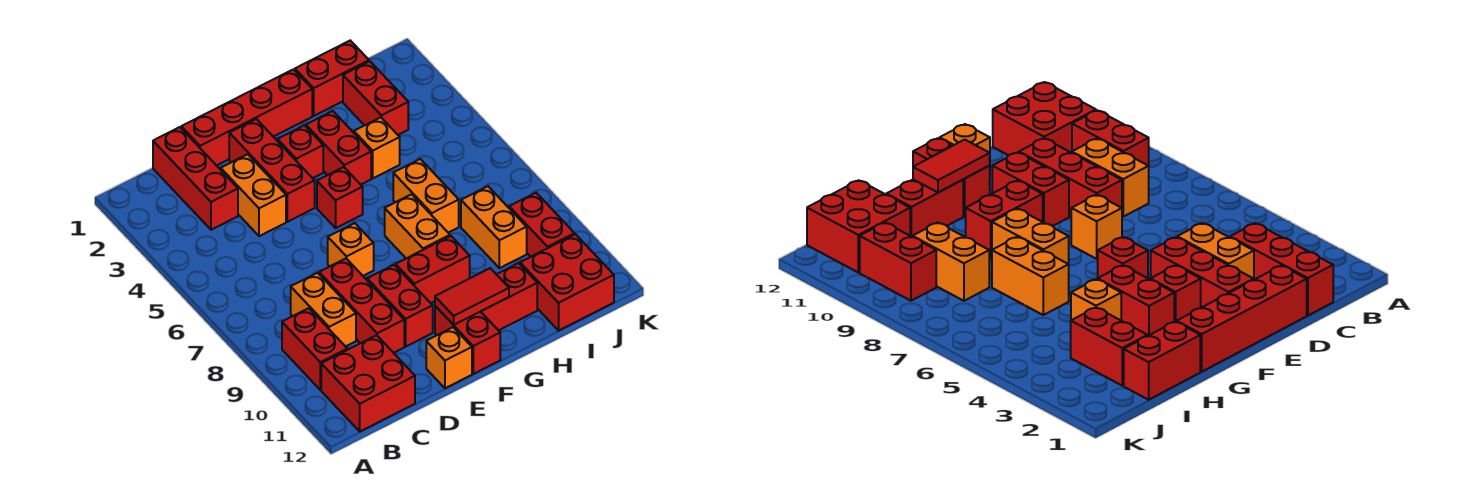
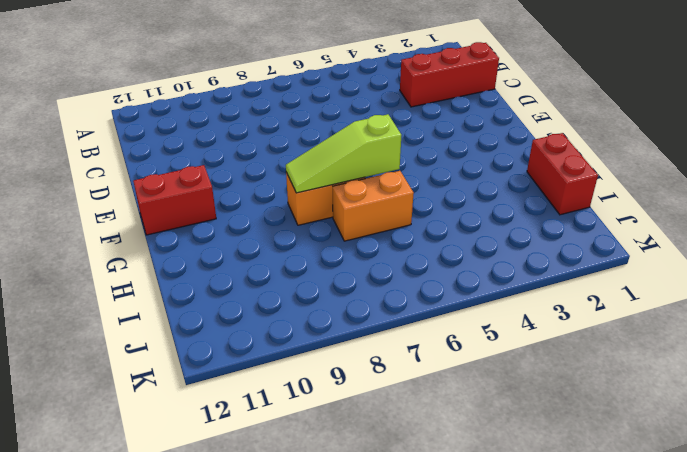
lime slope G6:G8 level 2 top 6 -> none
none -> red brick B9:B10 level 1
none -> red brick B11:C12 level 1
none -> orange brick C8:C9 level 1

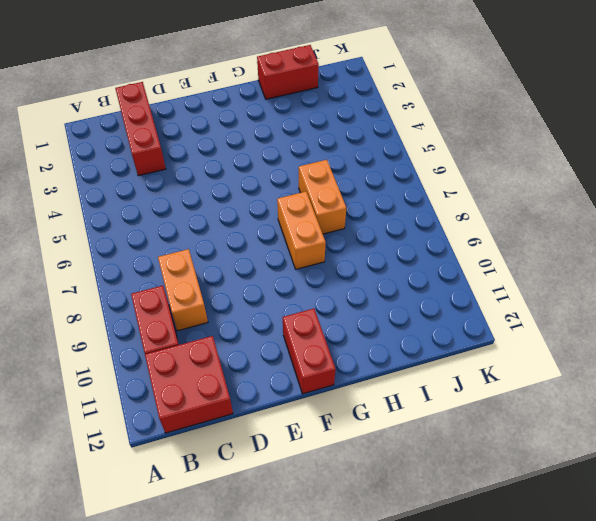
none -> red brick D1:G1 level 1
none -> orange brick D3:D4 level 1
none -> red brick D8:D10 level 1

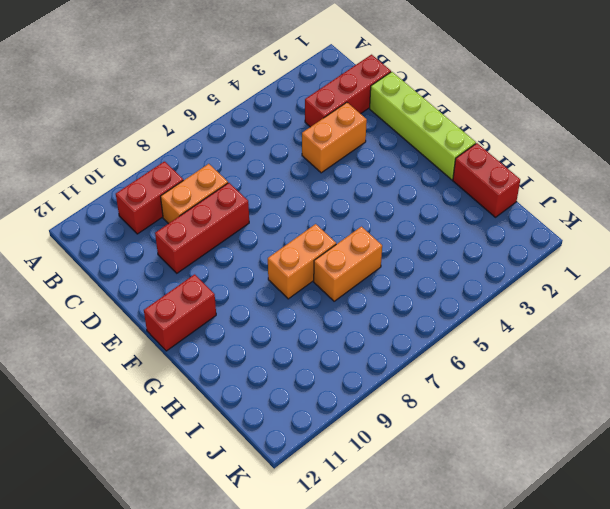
lime brick D1:G1 level 1 -> red brick D1:G1 level 1
none -> red brick B11:C12 level 1
none -> red brick E2:E4 level 1
none -> orange brick E7 level 1

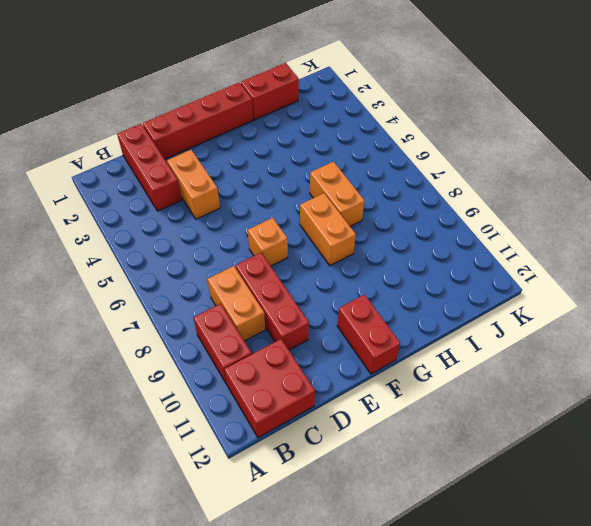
none -> red brick E2:E4 level 1
none -> red brick E9:E10 level 1
none -> orange brick E12 level 1

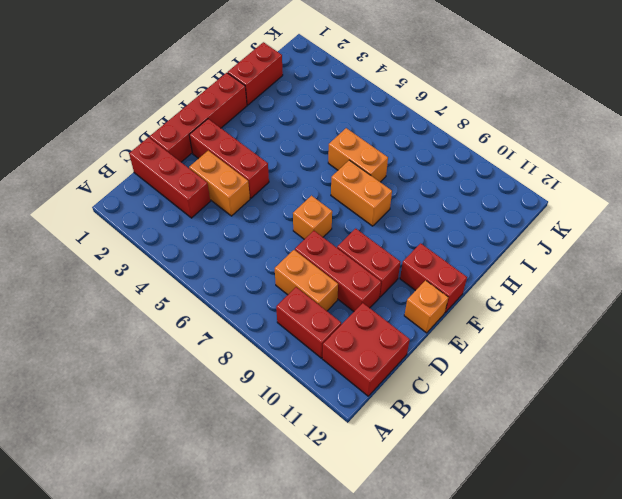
none -> red brick F3 level 1
none -> red brick F5 level 1
none -> red brick F9:G9 level 1

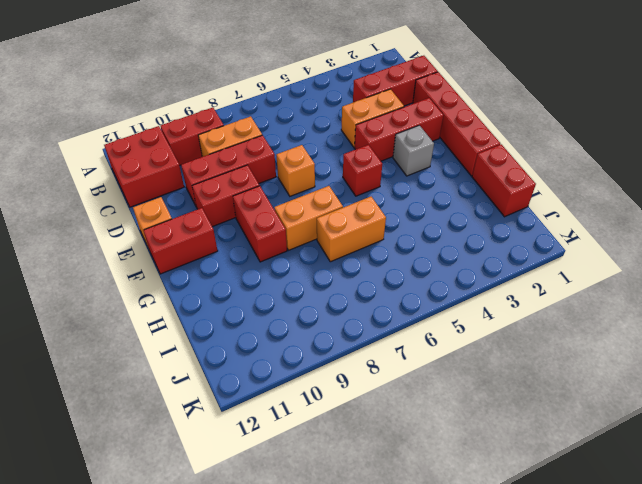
grey brick F3 level 1 -> red brick F3 level 1
none -> red brick G3:G4 level 1
none -> red brick G11:H11 level 1
none -> orange brick H4 level 1

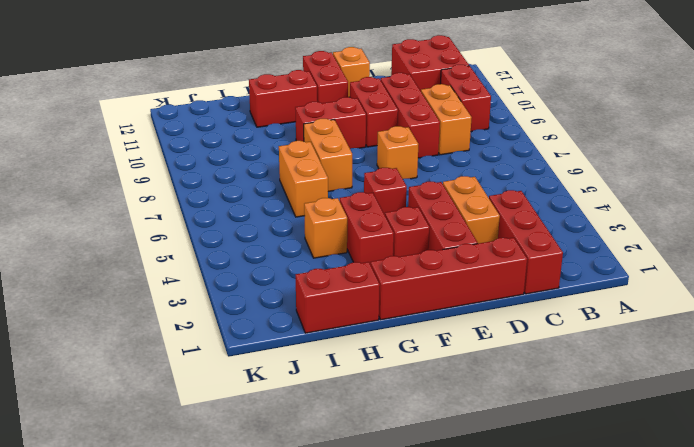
none -> red brick I2:I3 level 1
none -> orange brick I8:I9 level 1
none -> red brick I11:J12 level 1

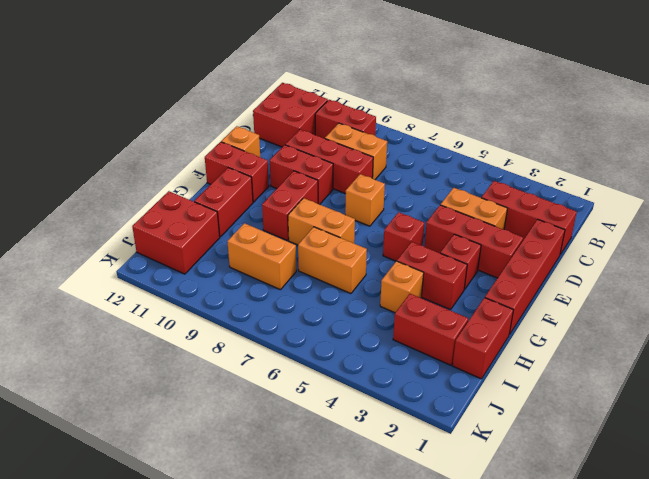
none -> red brick J9:J10 level 1
none -> red tile F11:G11 level 2

